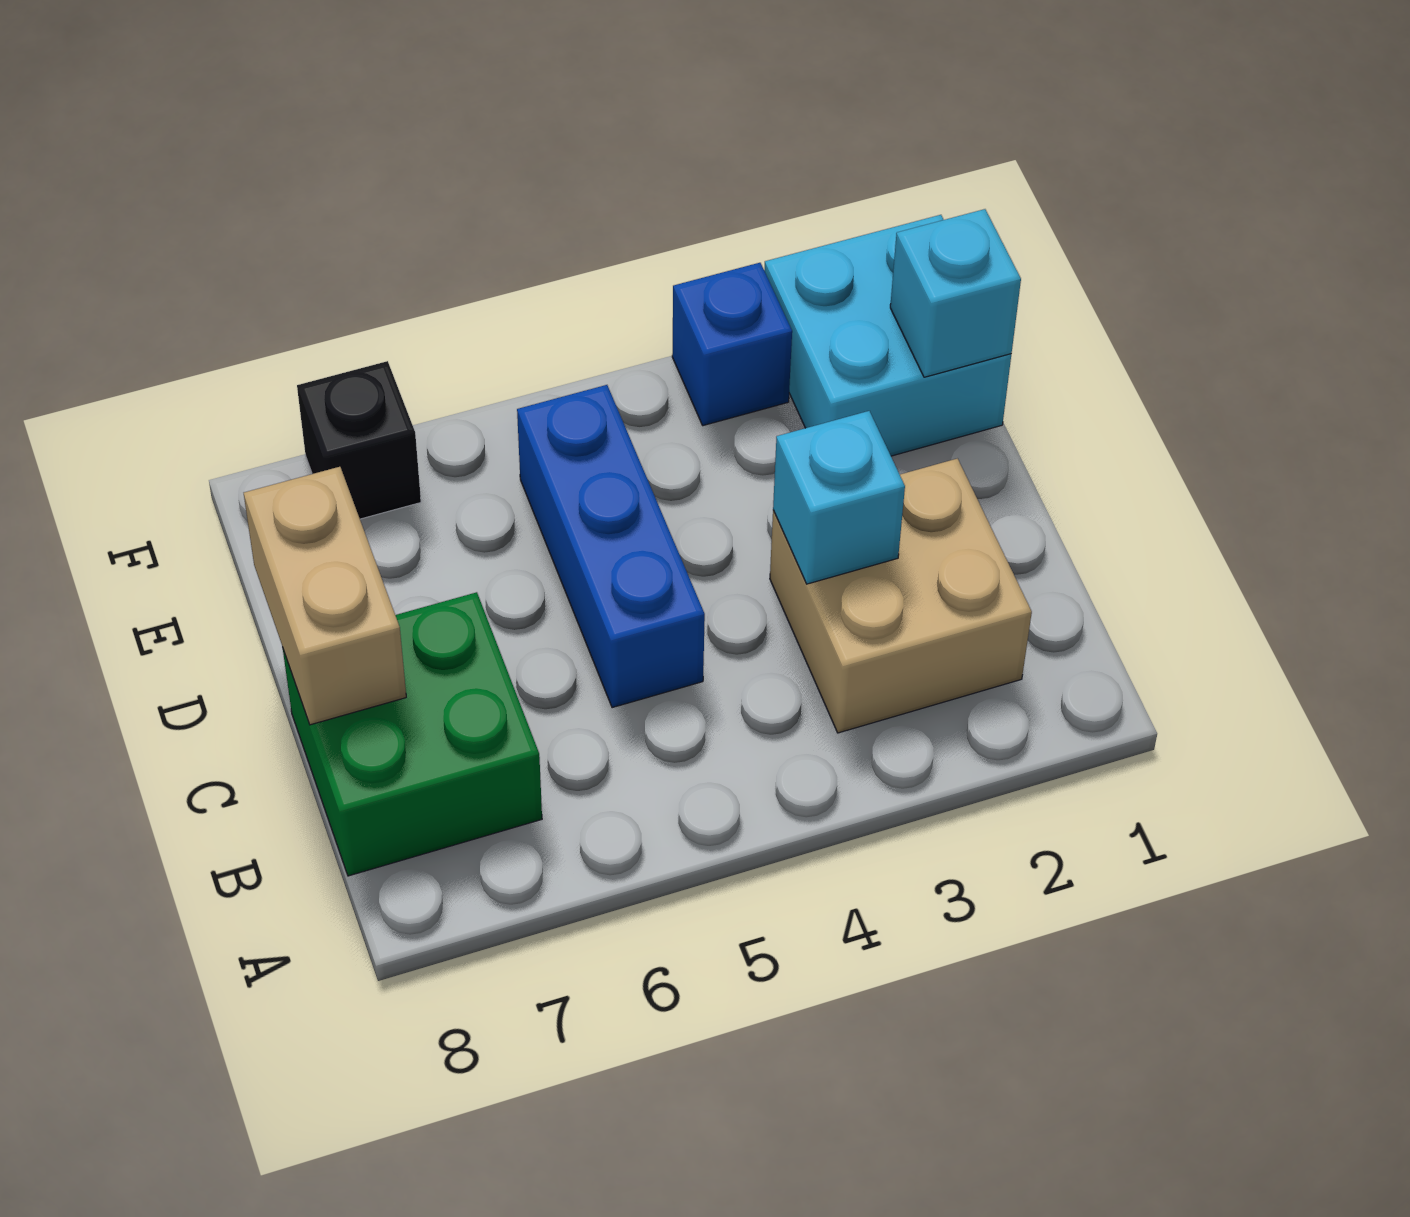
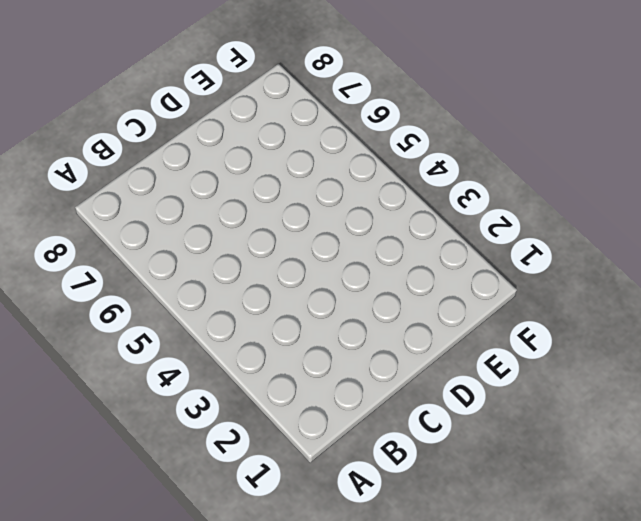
none -> tan brick B2:C3 level 1
none -> green brick B7:C8 level 1

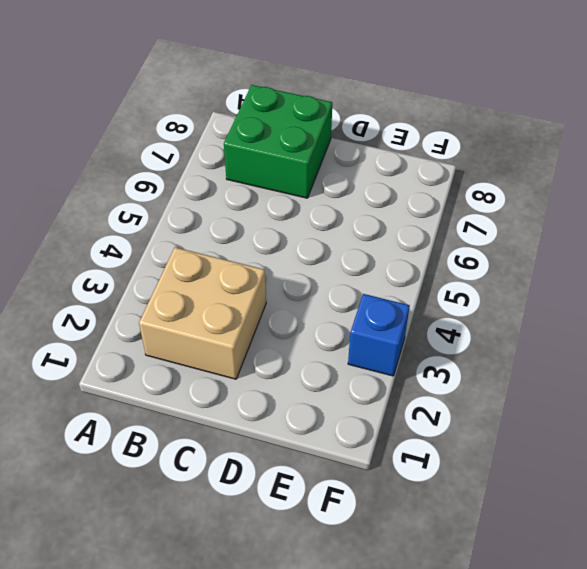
none -> blue brick C5:E5 level 1
none -> cyan brick E1:F2 level 1

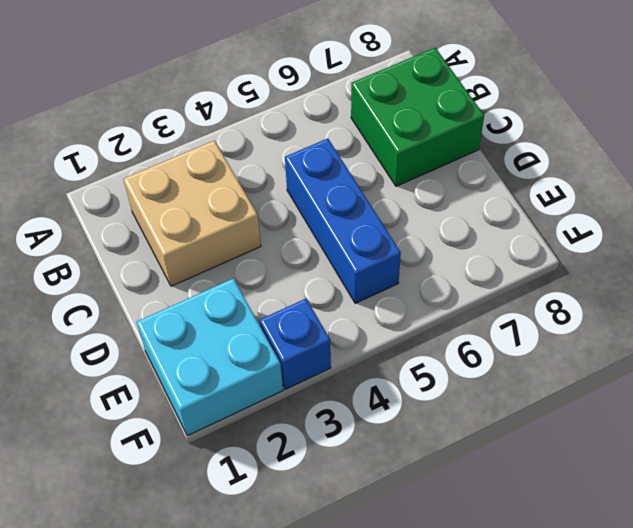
none -> black brick F7 level 1
none -> cyan brick C3 level 2

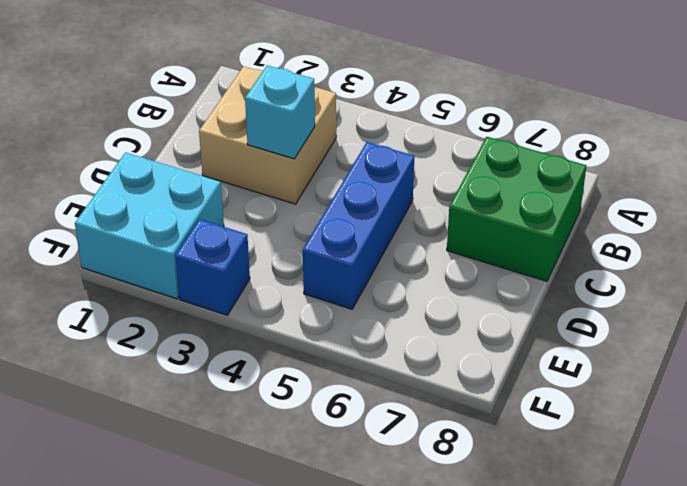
none -> black brick F7 level 1
none -> tan brick C8:D8 level 2

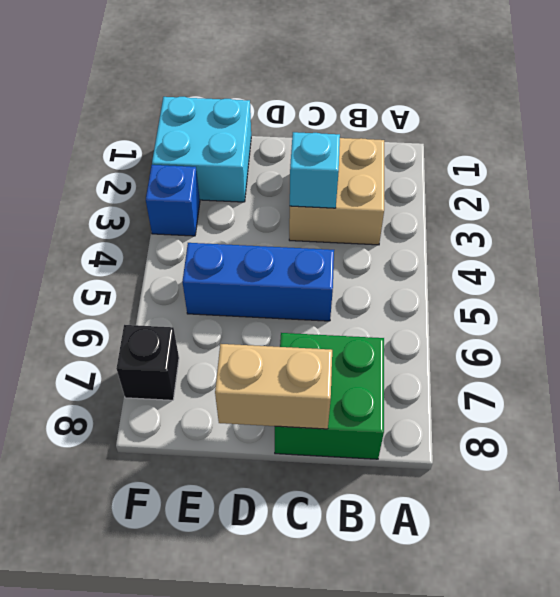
none -> cyan brick E1 level 2

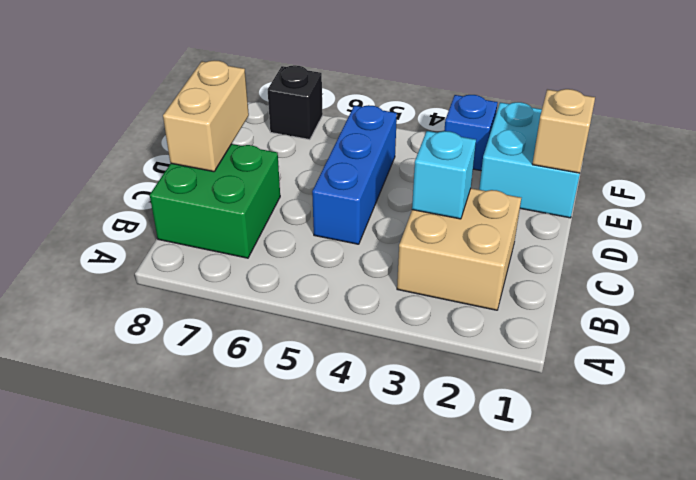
tan brick E1 level 2 -> cyan brick E1 level 2

